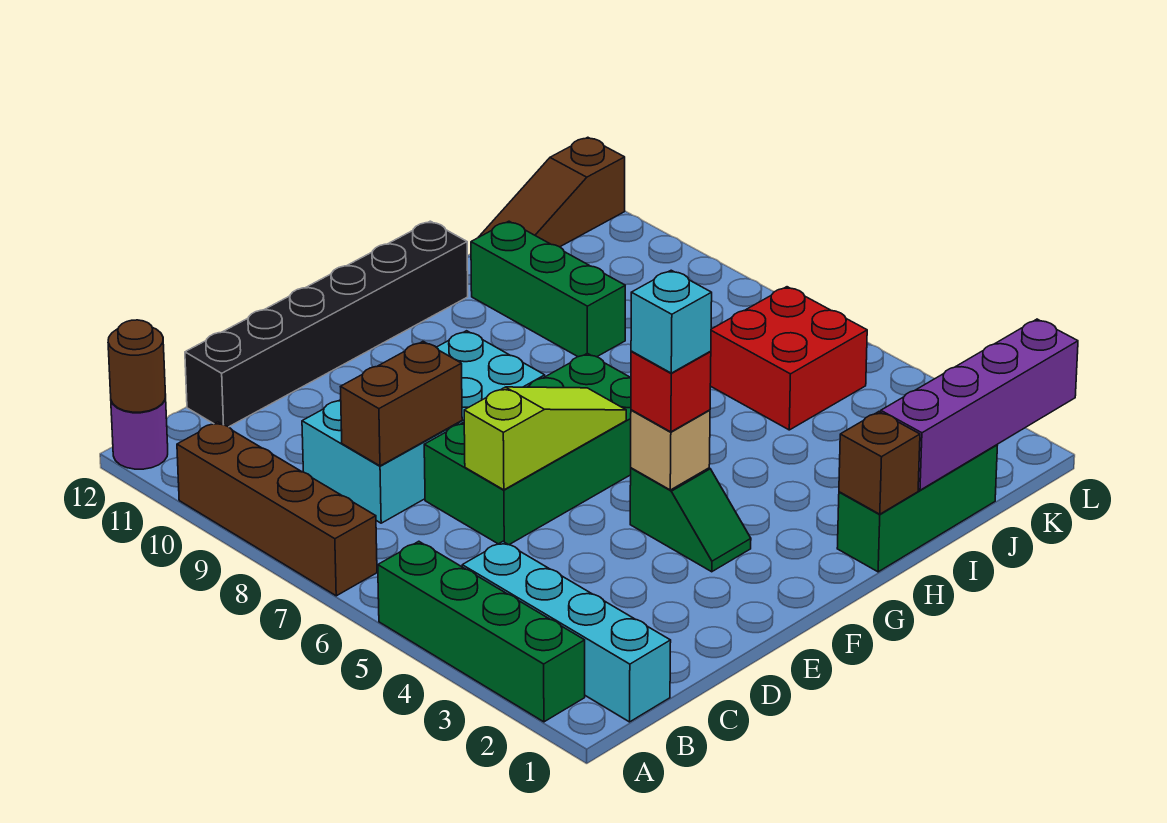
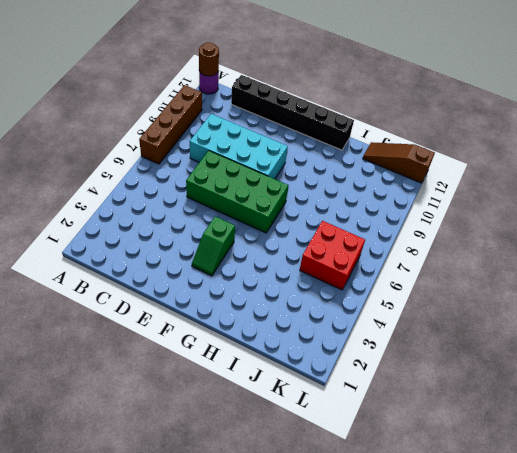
none -> green brick A2:A5 level 1
none -> cyan brick B1:B4 level 1
none -> green brick H1:J1 level 1

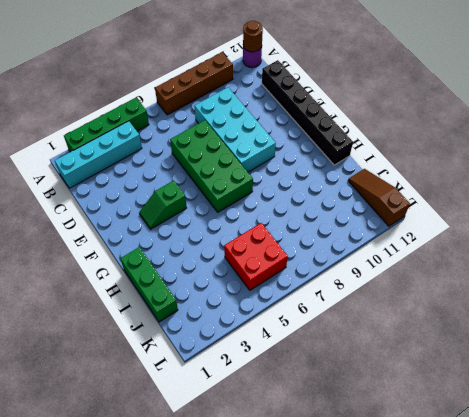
none -> green brick I9:I11 level 1
none -> brown brick C8:D8 level 2
none -> lime slope D6:F6 level 2 top D

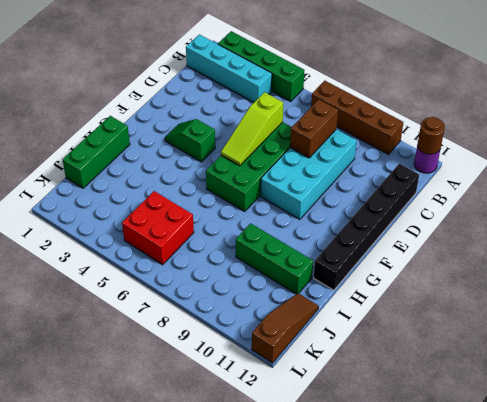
none -> tan brick F4 level 2
none -> brown brick H1 level 2
none -> purple brick I1:L1 level 2

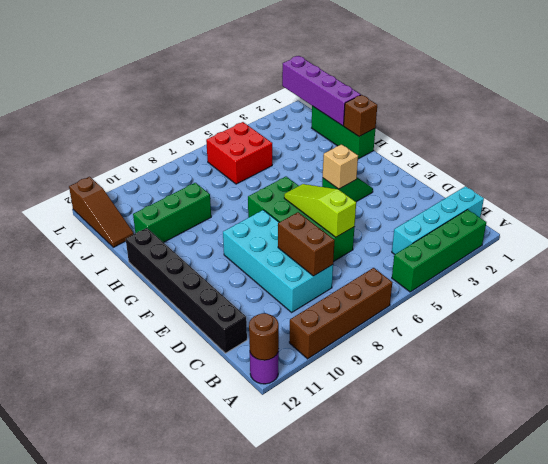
none -> red brick F4 level 3
none -> cyan brick F4 level 4

